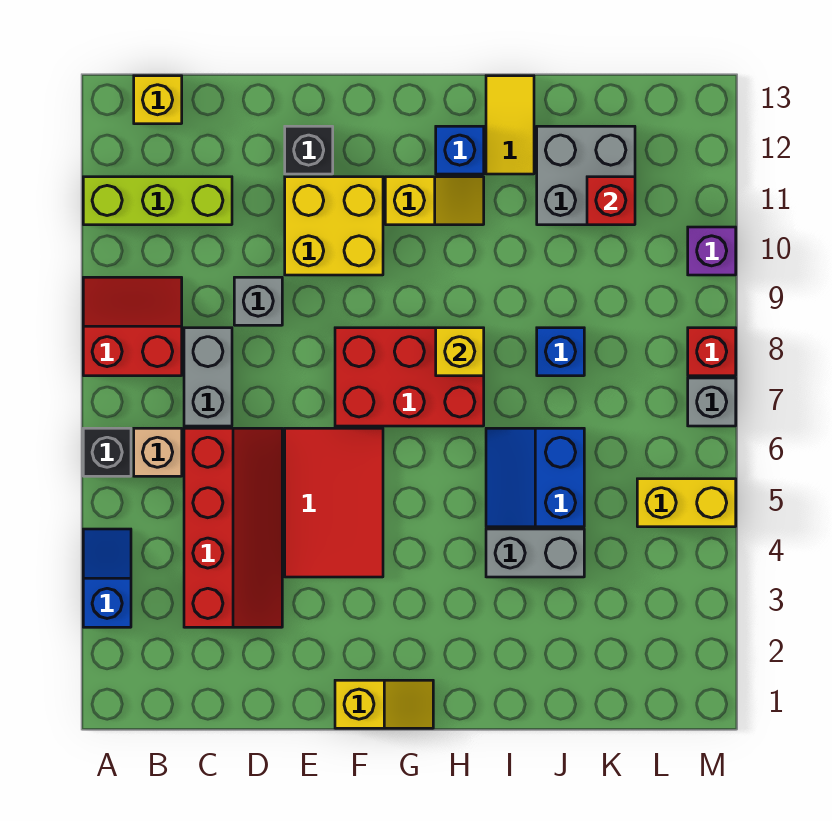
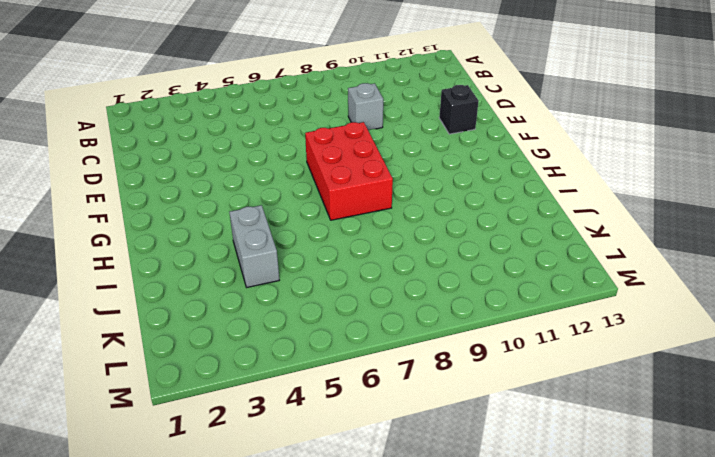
none -> blue slope A3:A4 level 1 top 3
none -> black brick A6 level 1
none -> red slope A8:B9 level 1 top 8

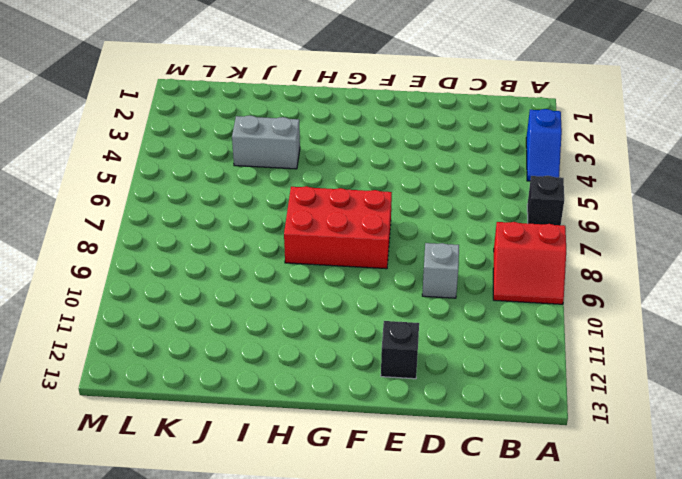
none -> lime brick A11:C11 level 1
none -> tan brick B6 level 1
none -> yellow brick B13 level 1

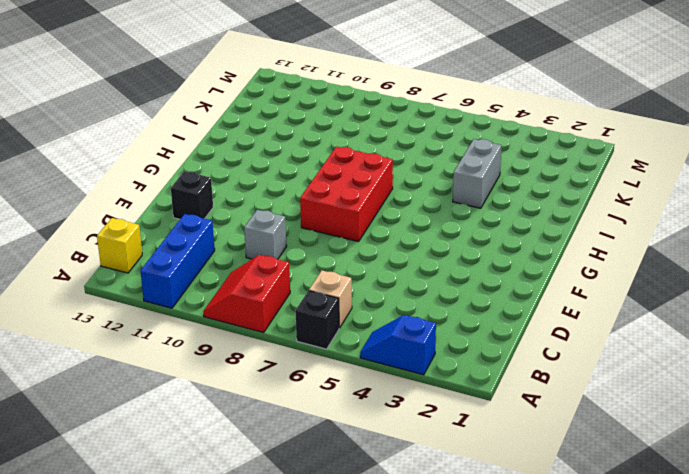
blue brick A11:C11 level 1 -> lime brick A11:C11 level 1
none -> red slope C3:D6 level 1 top C
none -> grey brick C7:C8 level 1
none -> red tile E4:F6 level 1

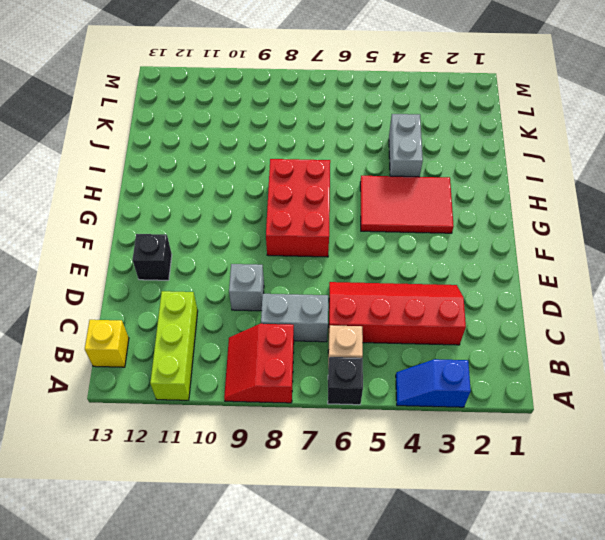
red tile G3:H5 level 1 -> red tile E4:F6 level 1
none -> yellow brick E10:F11 level 1
none -> yellow slope F1:G1 level 1 top F
none -> yellow slope G11:H11 level 1 top G

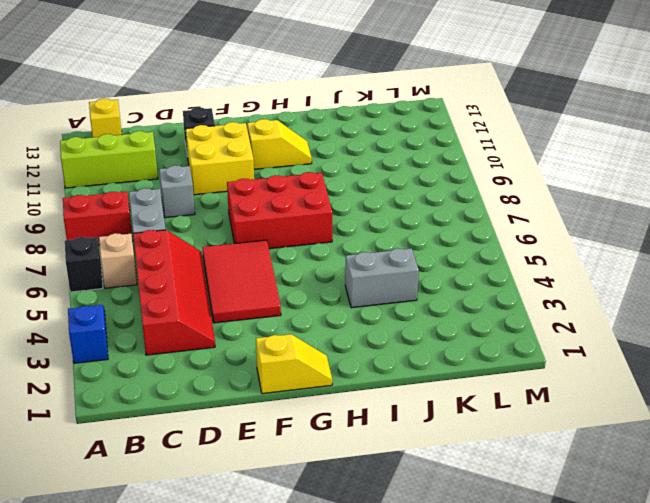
none -> blue brick H12 level 1
none -> blue slope I5:J6 level 1 top J
none -> yellow tile I12:I13 level 1

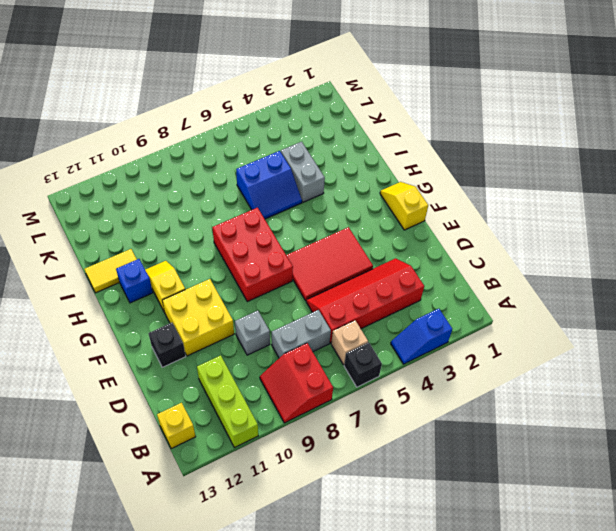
none -> blue brick J8 level 1
none -> grey brick J11:K12 level 1
none -> yellow brick L5:M5 level 1

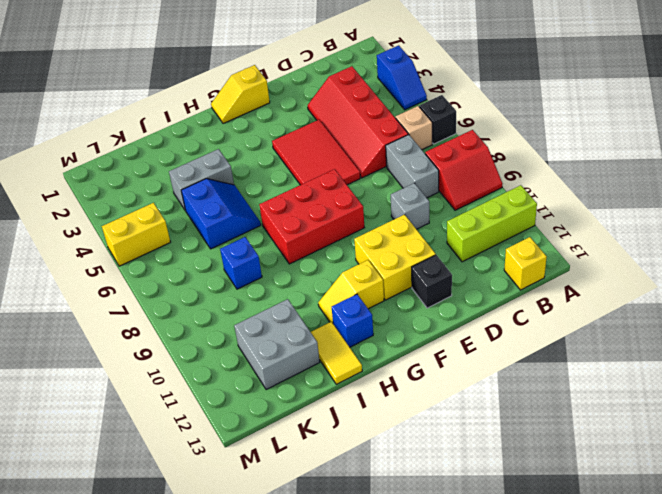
none -> grey brick M7 level 1
none -> red brick M8 level 1
none -> purple brick M10 level 1

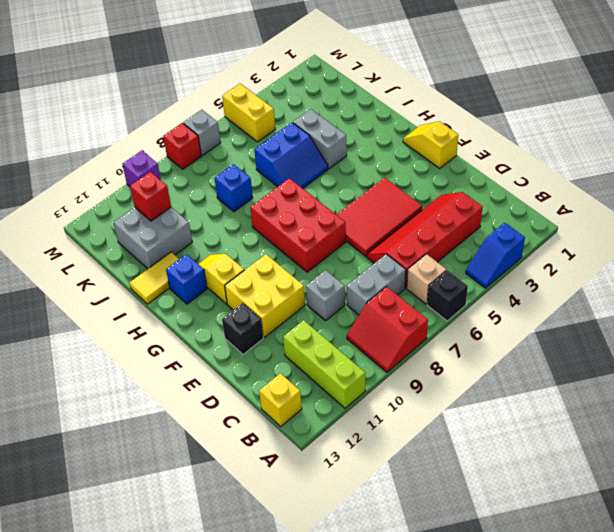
none -> yellow brick H8 level 2

